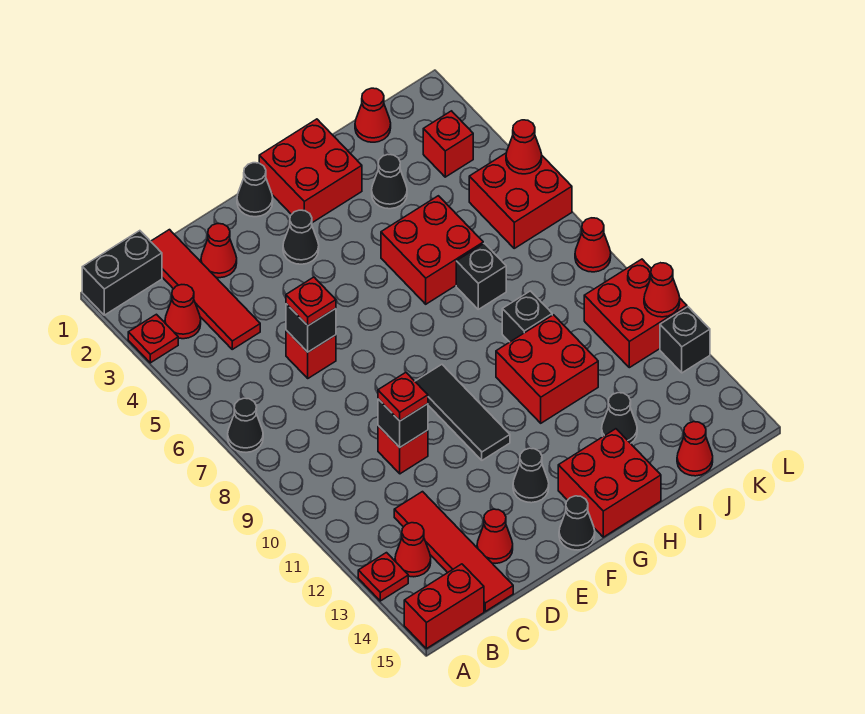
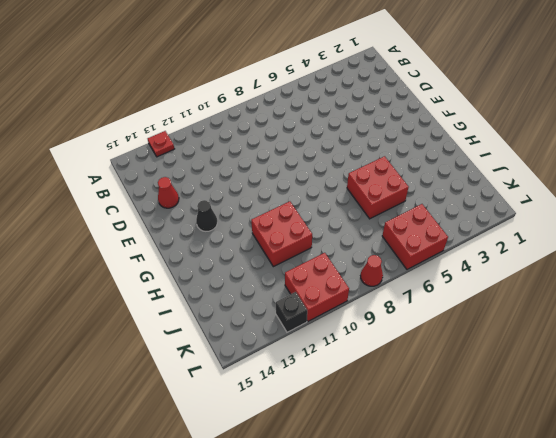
none -> black brick A1:B1 level 1
none -> red plate A3 level 1
none -> black cone A7 level 1
none -> red brick A15:B15 level 1

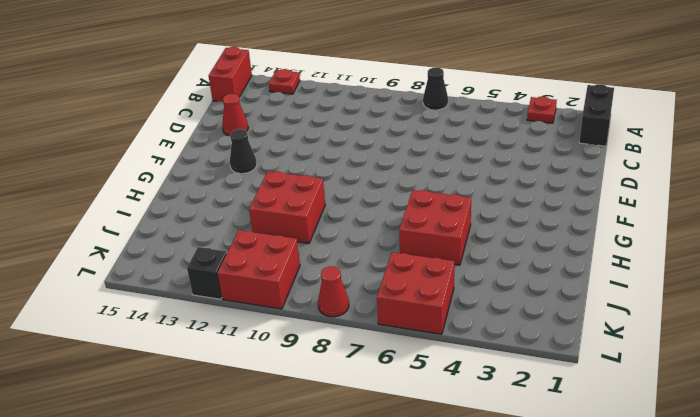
none -> red cone B3 level 1
none -> red cone B13 level 1
none -> red tile C1:C4 level 1
none -> red tile C12:C15 level 1

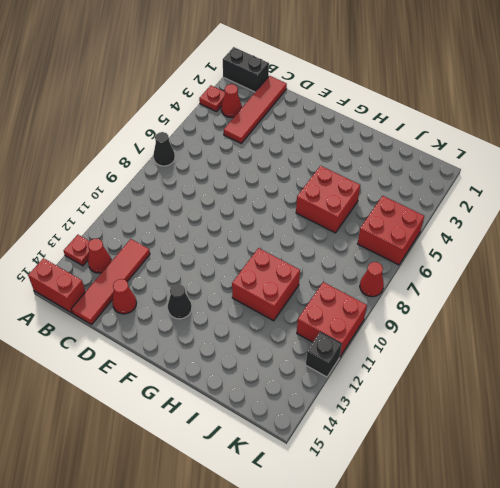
none -> red cone D2 level 1
none -> red brick D6 level 1
none -> red brick D10 level 1
none -> black cone F1 level 1

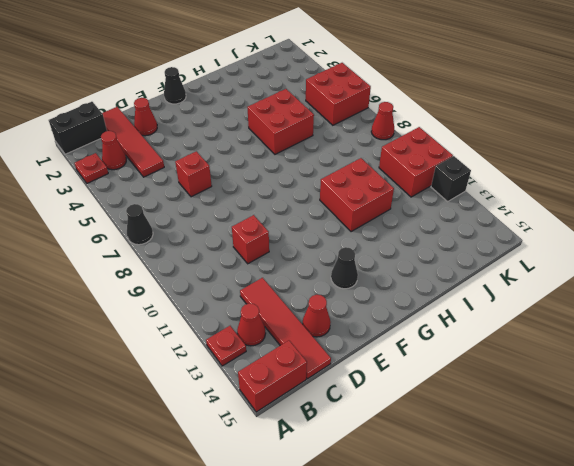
none -> black cone F3 level 1
none -> black tile F9:F11 level 1
none -> black cone F15 level 1
none -> red brick G1:H2 level 1

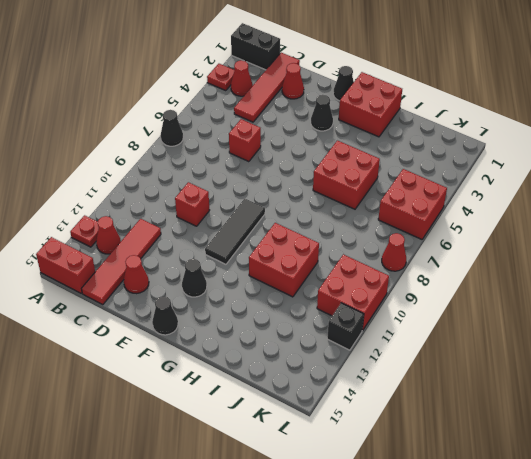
none -> red brick G14:H15 level 1
none -> black cone I3 level 1
none -> black brick I7 level 1
none -> black brick I9 level 1

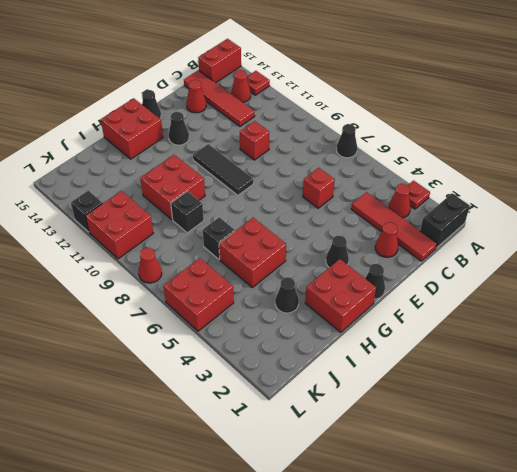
none -> black cone I13 level 1
none -> red cone J1 level 1
none -> red cone J15 level 1
none -> red brick K3 level 1

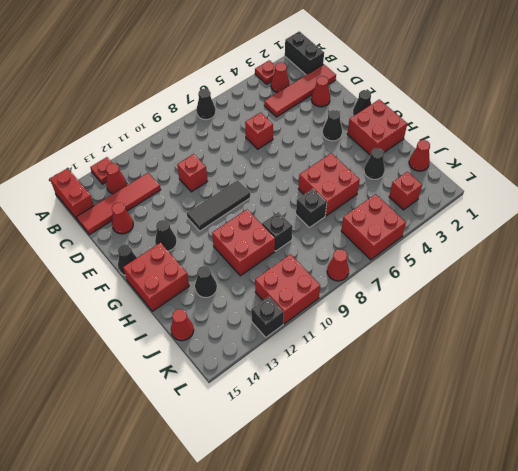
none -> black brick D6 level 2
none -> black brick D10 level 2
none -> red cone L5 level 2
none -> red cone L11 level 2

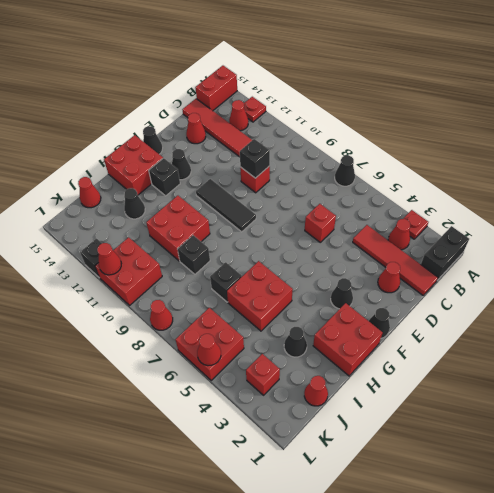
black brick G13 level 1 -> black brick D6 level 2
none -> red plate D6 level 3
none -> red plate D10 level 3

